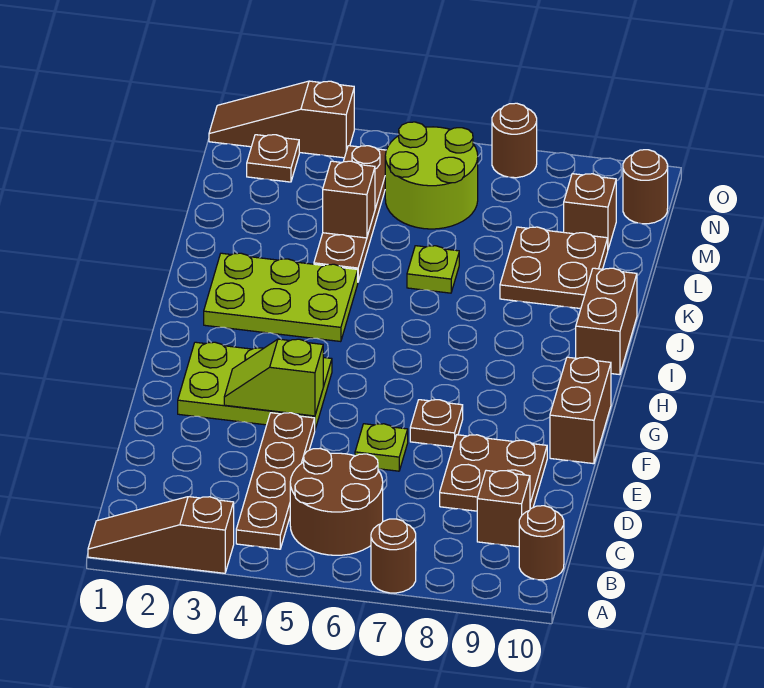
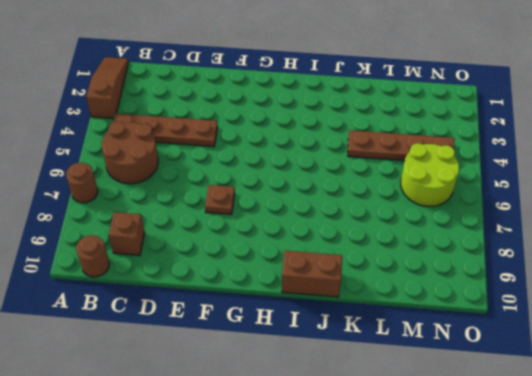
none -> brown plate D8:E9 level 1
none -> lime plate E6 level 1
none -> lime plate F2:G4 level 1

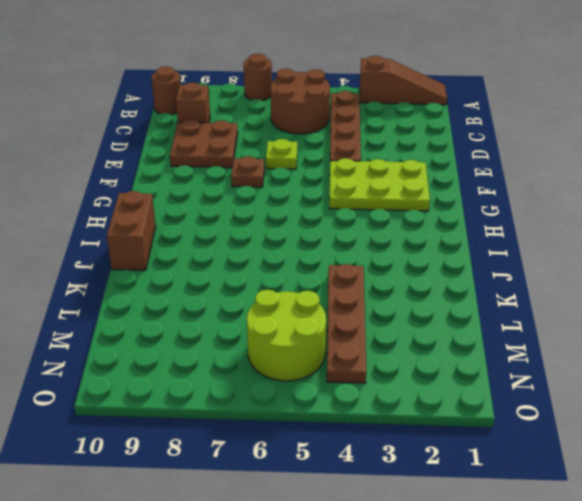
none -> brown brick F10:G10 level 1
none -> lime plate I2:J4 level 1
none -> lime plate K6 level 1

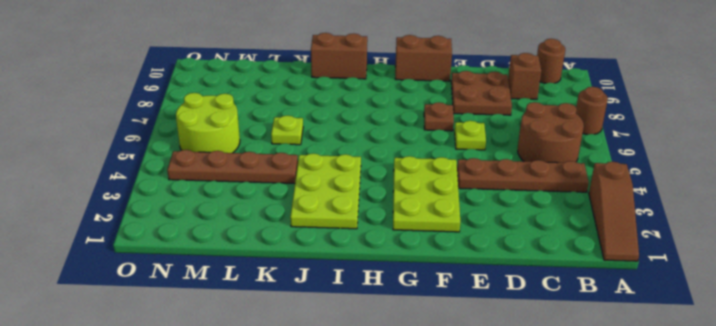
none -> brown plate K8:L9 level 1
none -> brown brick M9 level 1
none -> brown plate N2 level 1

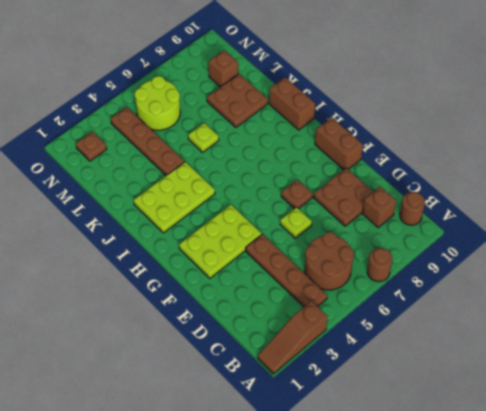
none -> brown round brick N10 level 1
none -> brown slope O1:O3 level 1 top 3
none -> brown round brick O7 level 1

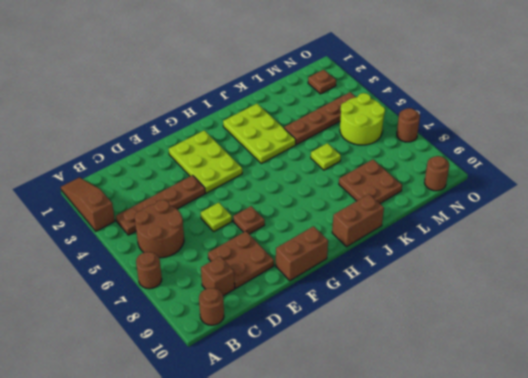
none -> brown brick M9 level 1
none -> brown slope O1:O3 level 1 top 3
none -> lime slope F3:F4 level 2 top 4

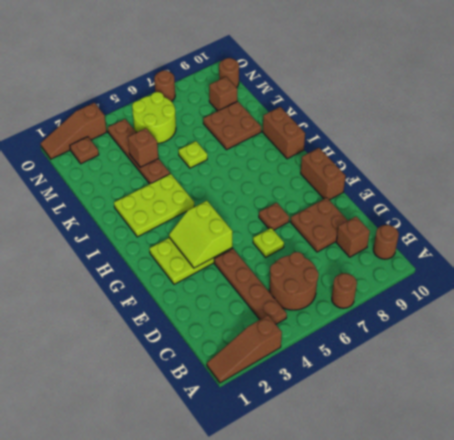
lime slope F3:G4 level 2 top 4 -> lime slope F3:F4 level 2 top 4

